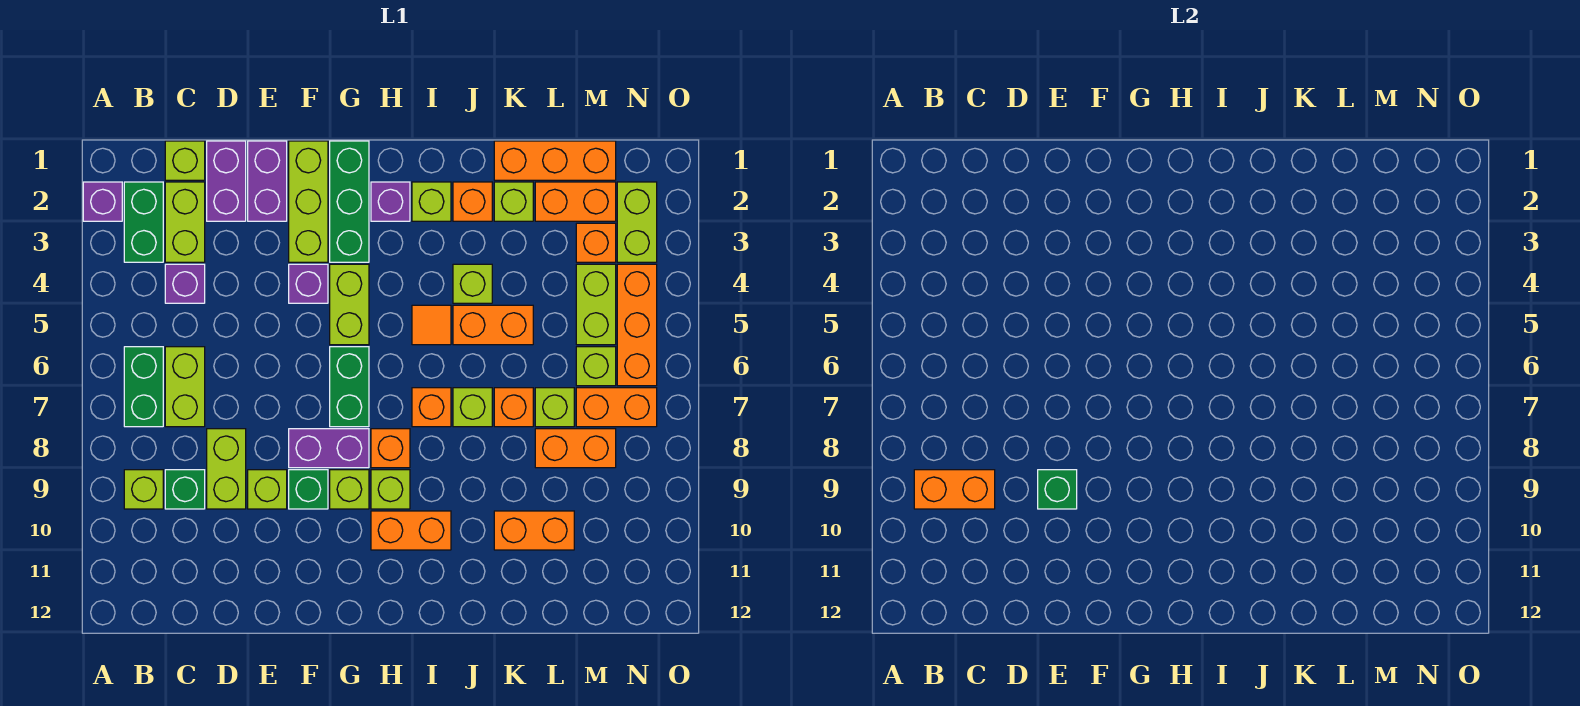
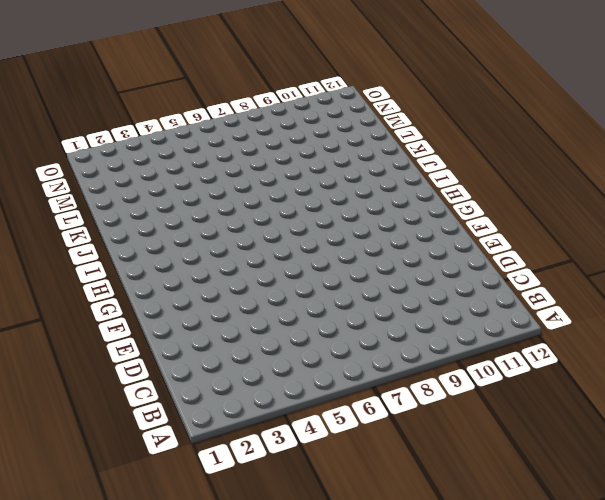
none -> purple brick A2 level 1
none -> green brick B2:B3 level 1
none -> green brick B6:B7 level 1
none -> lime brick B9 level 1

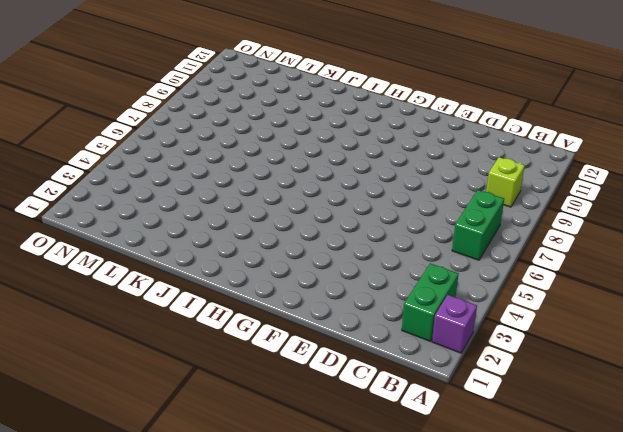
none -> lime brick C1 level 1
none -> lime brick C2:C3 level 1
none -> purple brick C4 level 1
none -> lime brick C6:C7 level 1

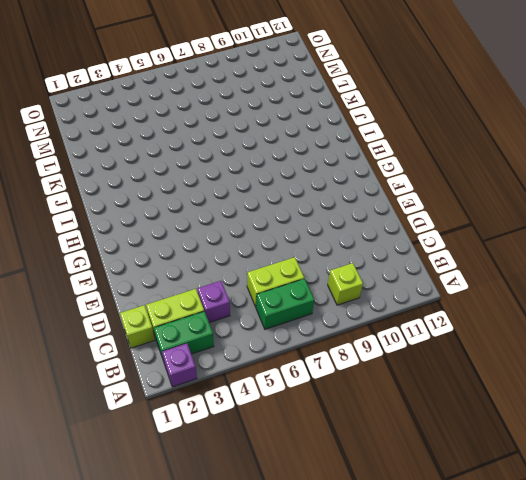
none -> green brick C9 level 1
none -> purple brick D1:D2 level 1
none -> lime brick D8:D9 level 1
none -> purple brick E1:E2 level 1

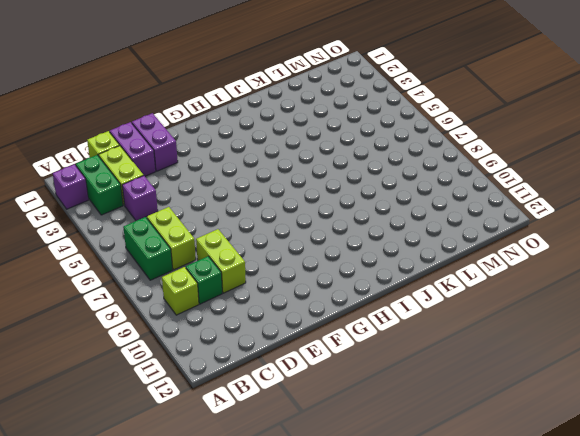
none -> lime brick E9 level 1
none -> lime brick F1:F3 level 1
none -> purple brick F4 level 1
none -> purple brick F8:G8 level 1

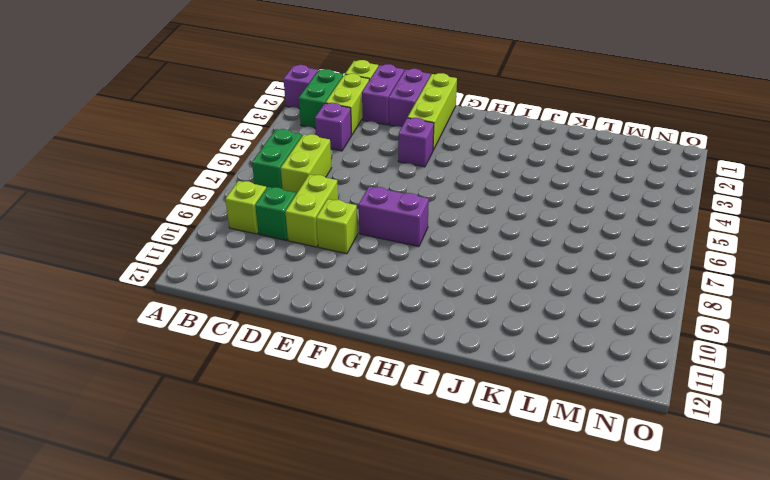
none -> green brick F9 level 1
none -> green brick G1:G3 level 1
none -> lime brick G4:G5 level 1
none -> green brick G6:G7 level 1

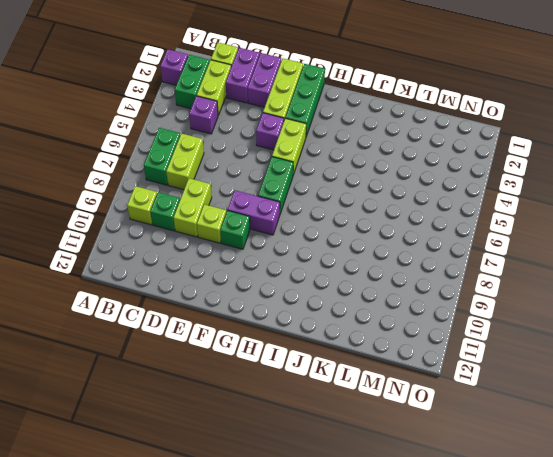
none -> lime brick G9 level 1
none -> purple brick H2 level 1
none -> orange brick H8 level 1
none -> lime brick H9 level 1

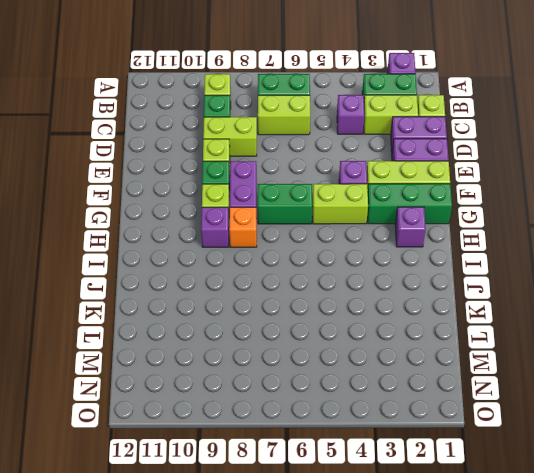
purple brick H9 level 1 -> lime brick H9 level 1
none -> orange brick H10:I10 level 1
none -> lime brick I2 level 1
none -> orange tile I5 level 1
none -> orange brick I7 level 1

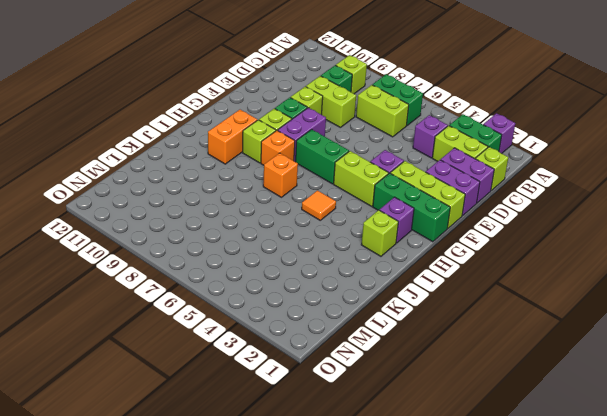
none -> orange brick J2 level 1
none -> lime brick J4 level 1
none -> orange brick J5:K5 level 1
none -> lime brick J7 level 1

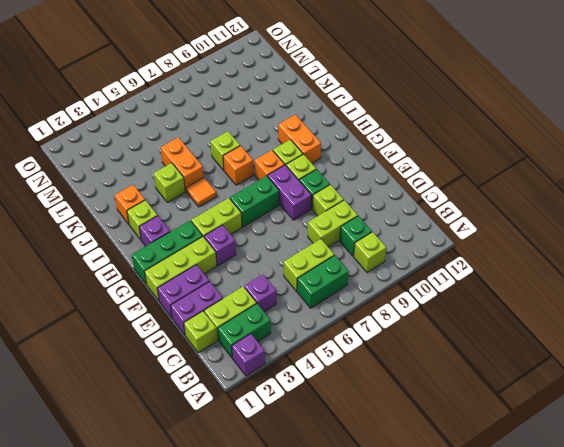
none -> orange brick K1:M1 level 1
none -> lime brick K2 level 1
none -> orange brick K7 level 1
none -> orange brick K10:L10 level 1

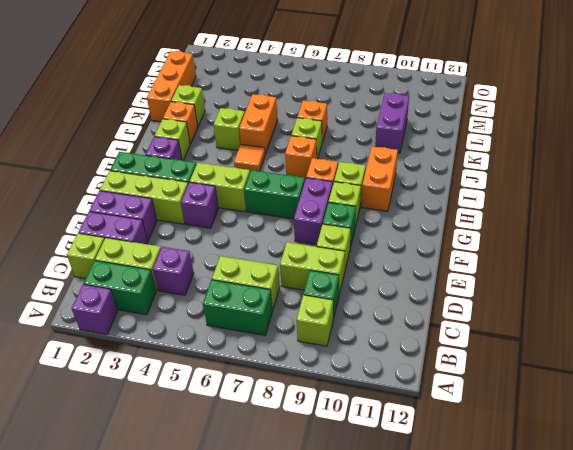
purple brick K10:L10 level 1 -> orange brick K10:L10 level 1
none -> orange brick L2:M2 level 1
none -> lime brick L7 level 1
none -> orange brick L8:M8 level 1
none -> orange brick M3 level 1

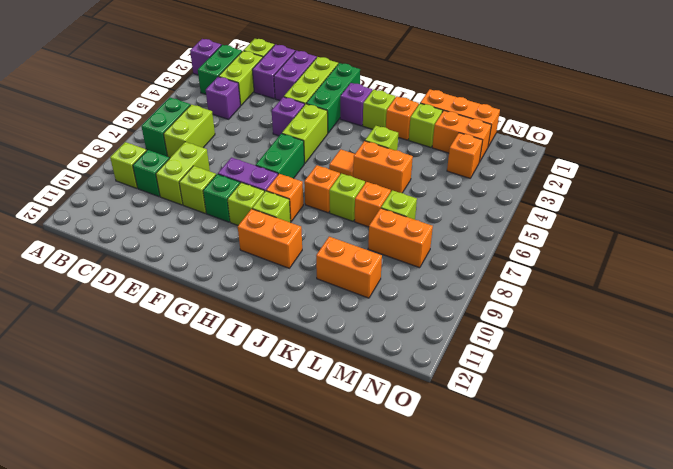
none -> lime brick M4:M5 level 1
none -> lime brick M6 level 1
none -> orange brick M7:N7 level 1
none -> lime brick N2:N3 level 1

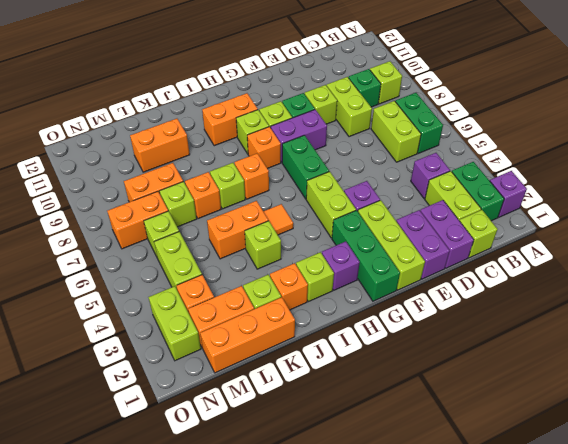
none -> orange brick N4:N6 level 1
none -> orange brick B9:C9 level 2
none -> green brick E9 level 2

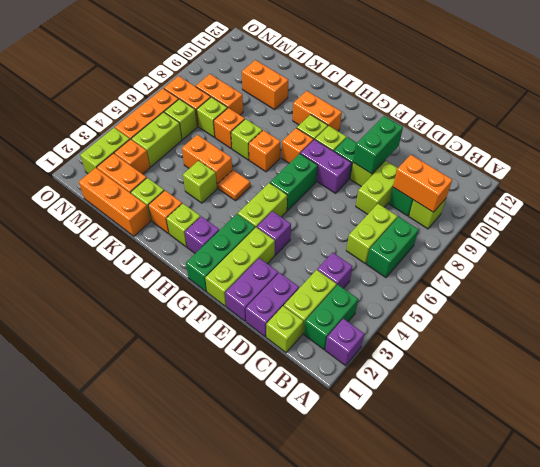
green brick E9:E10 level 2 -> green brick E9 level 2

